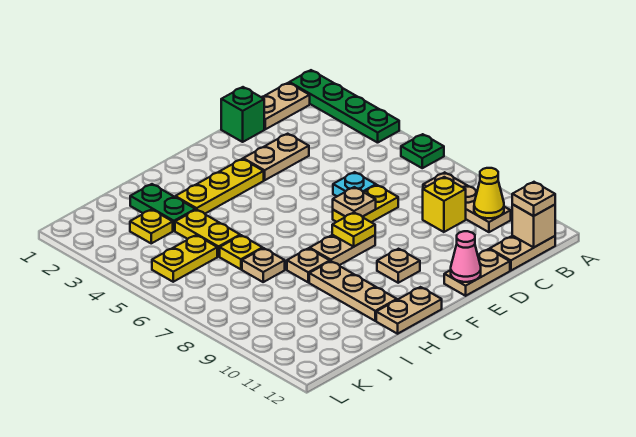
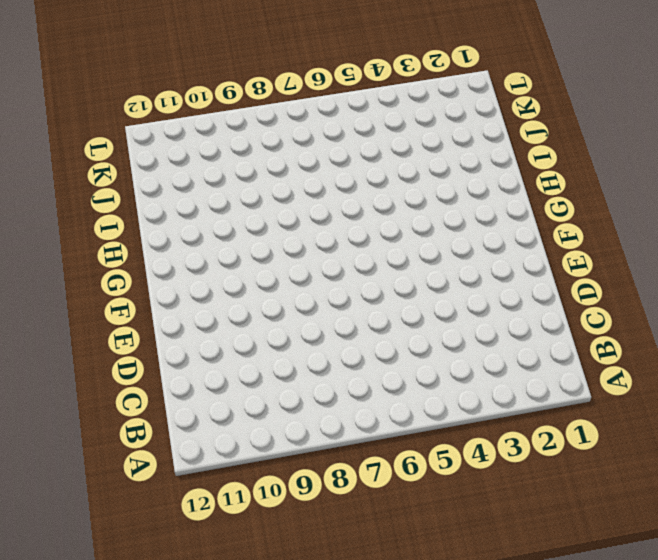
none -> green plate A1:A4 level 1
none -> green plate A6 level 1
none -> tan plate B1:C1 level 1

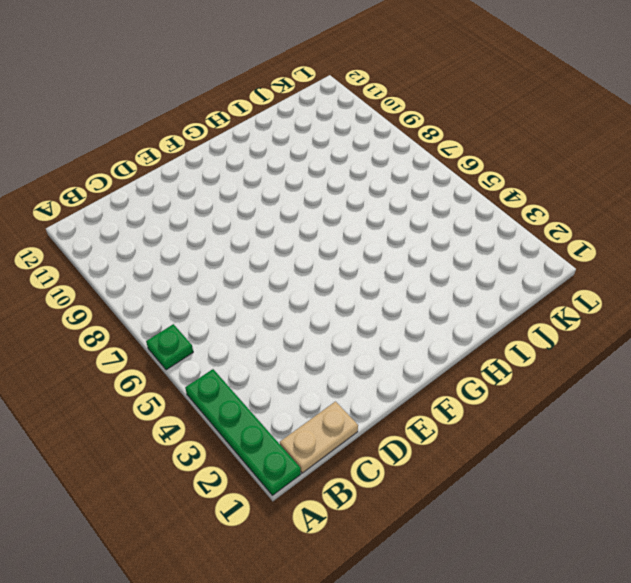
none -> tan plate B8:B10 level 1
none -> tan plate B12:C12 level 1
none -> yellow brick C9 level 1

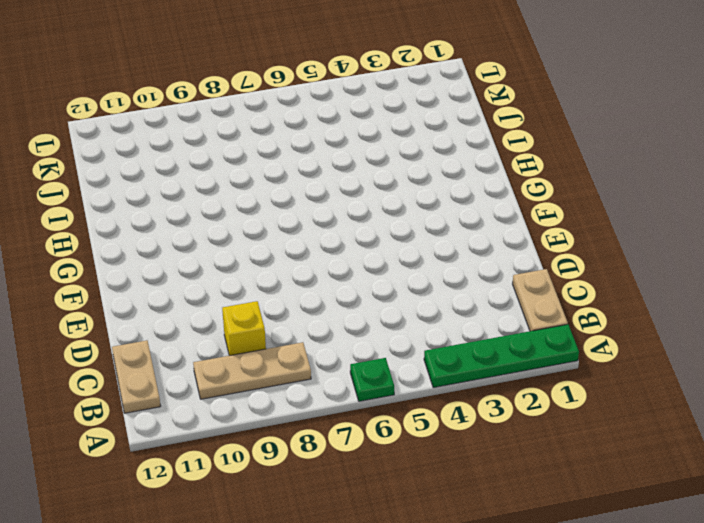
none -> green brick D1 level 1
none -> tan plate D3:E3 level 1
none -> cyan plate D6 level 1

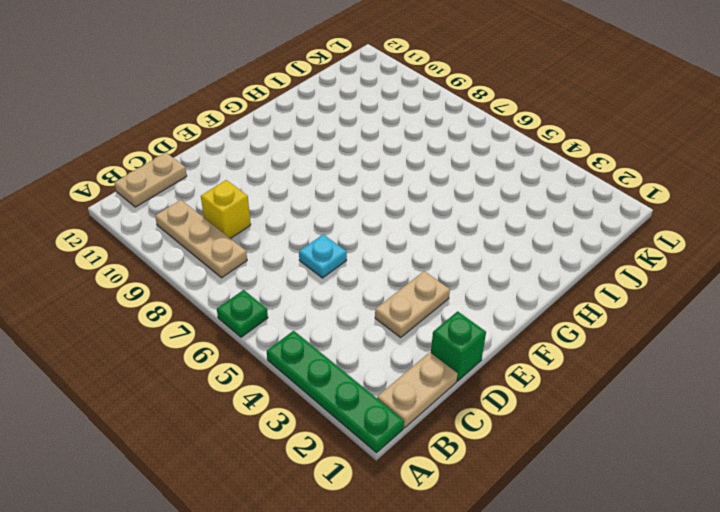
none -> yellow plate D7:E7 level 1
none -> tan plate D12:E12 level 1
none -> yellow plate F3:H3 level 1

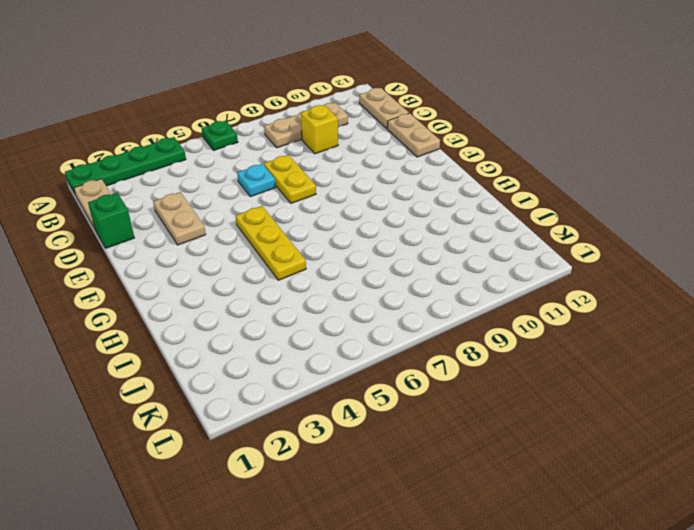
yellow plate F5:H5 level 1 -> yellow plate F3:H3 level 1
none -> tan plate F8:G8 level 1
none -> tan plate F10 level 1
none -> tan plate G12:H12 level 1

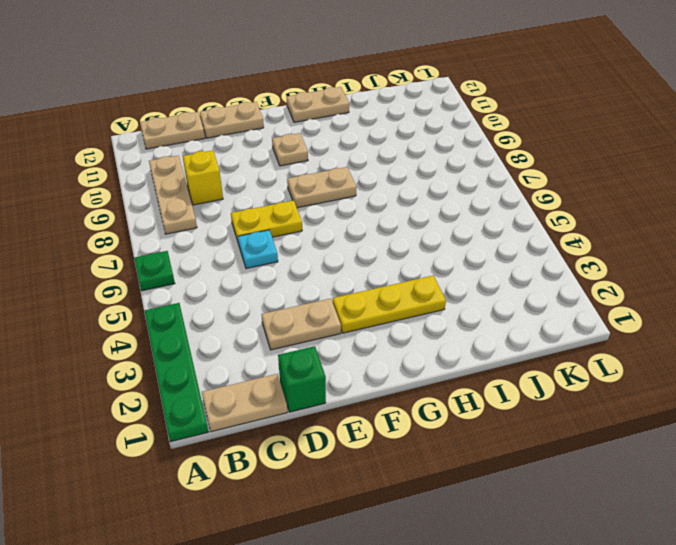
none -> tan plate H8 level 1
none -> tan plate H9:H11 level 1
none -> green plate I2:I3 level 1

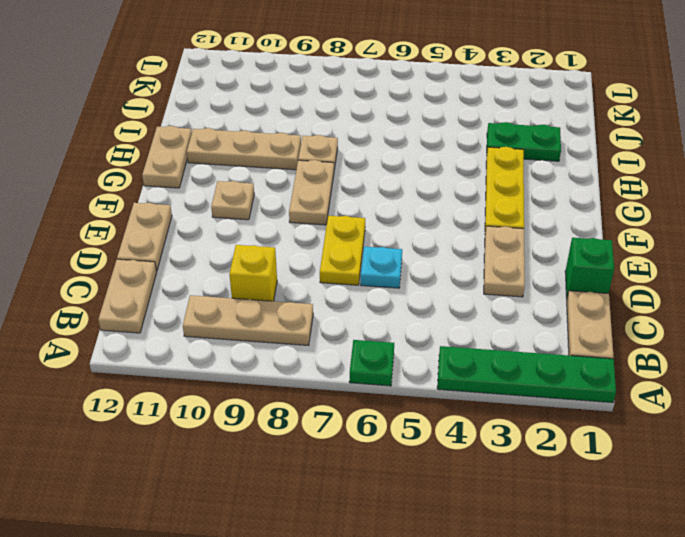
none -> yellow plate I4:I5 level 1
none -> yellow plate I6 level 1
none -> tan plate I7 level 1

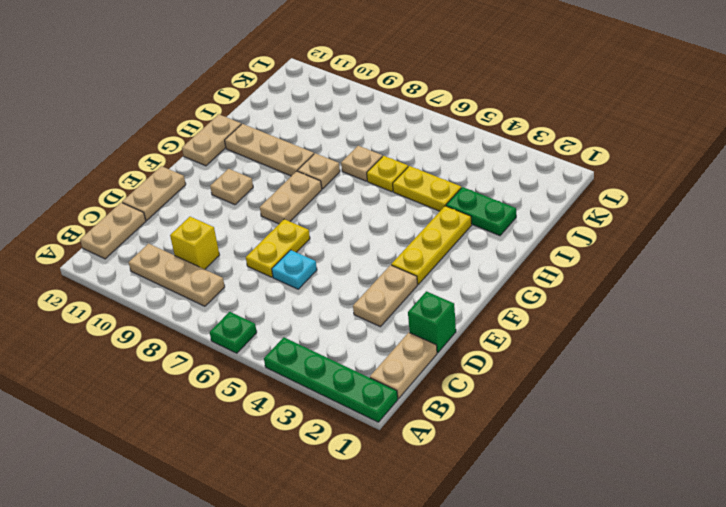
none -> yellow plate J3 level 1
none -> yellow plate J5:K5 level 1
none -> yellow cone B10 level 2

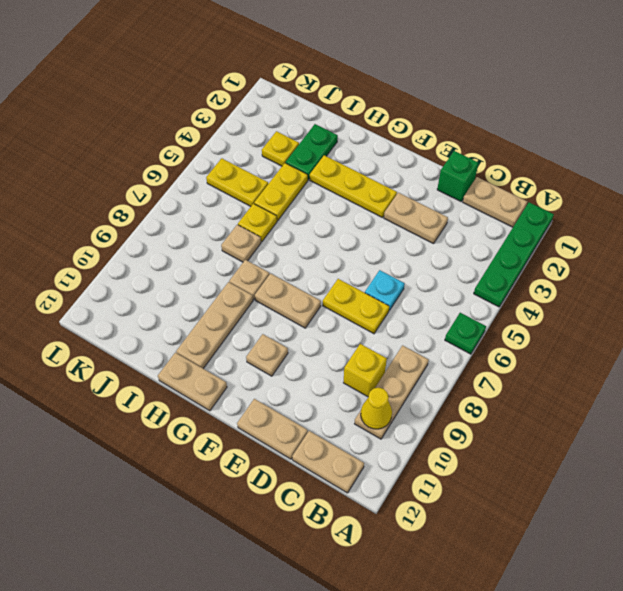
none -> tan brick B12 level 2
none -> tan plate E7 level 2
none -> pink cone E12 level 2

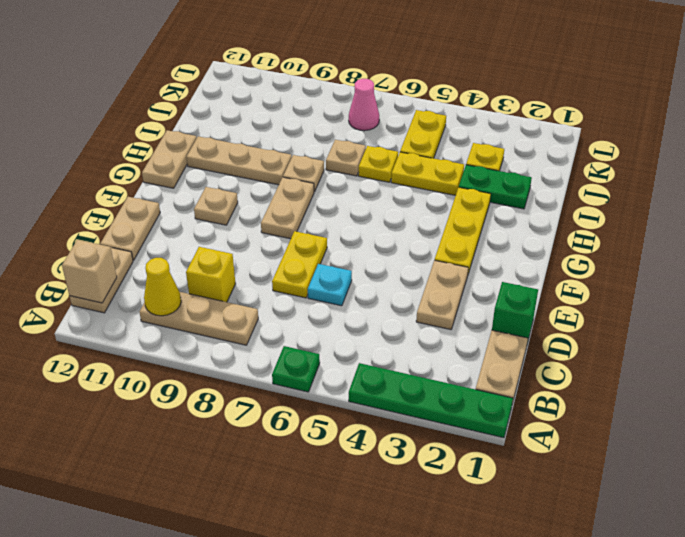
pink cone K7 level 1 -> pink cone E12 level 2
none -> tan plate E7 level 2
none -> yellow plate F8 level 2
none -> tan plate B12 level 3

